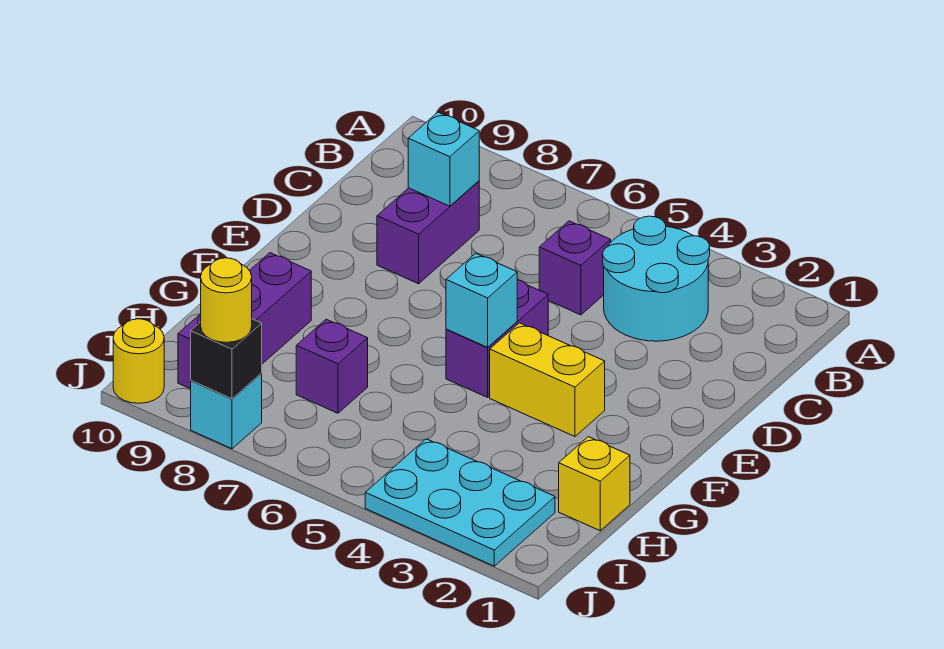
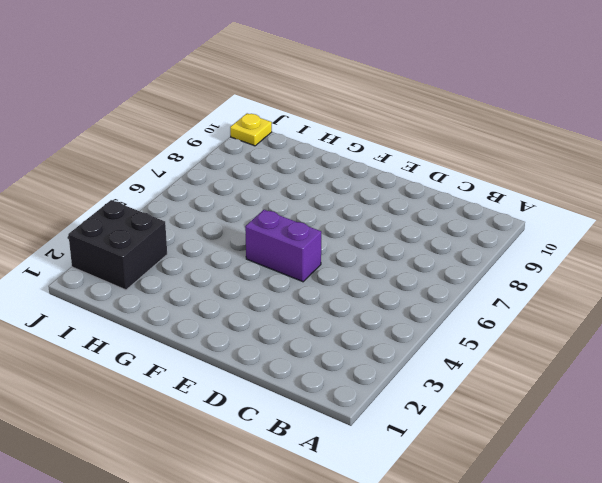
black brick I2:J3 level 1 -> cyan plate I2:J4 level 1
yellow plate J10 level 1 -> yellow round brick J10 level 1
none -> cyan round brick B3:C4 level 1
none -> purple brick C5 level 1
none -> purple brick C8:D8 level 1

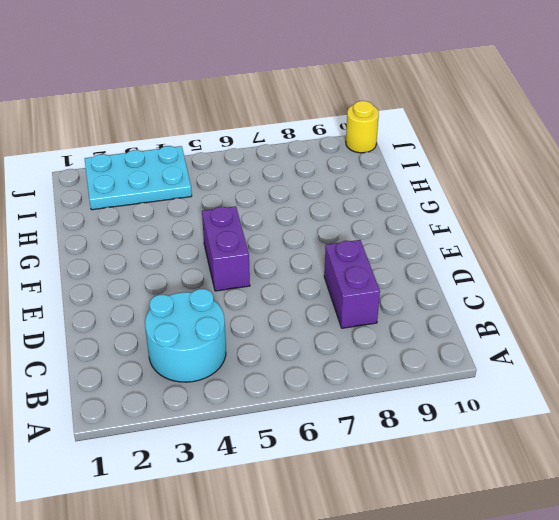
none -> purple brick C5 level 1
none -> yellow brick F3:F4 level 1
none -> purple brick G9:I9 level 1

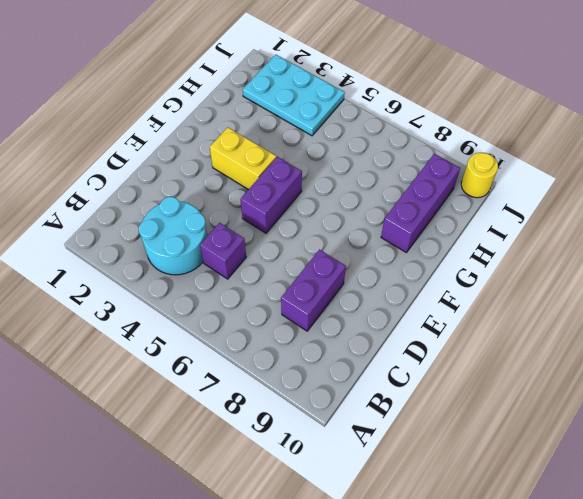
none -> yellow brick H1 level 1
none -> purple brick H7 level 1
none -> cyan brick J8 level 1

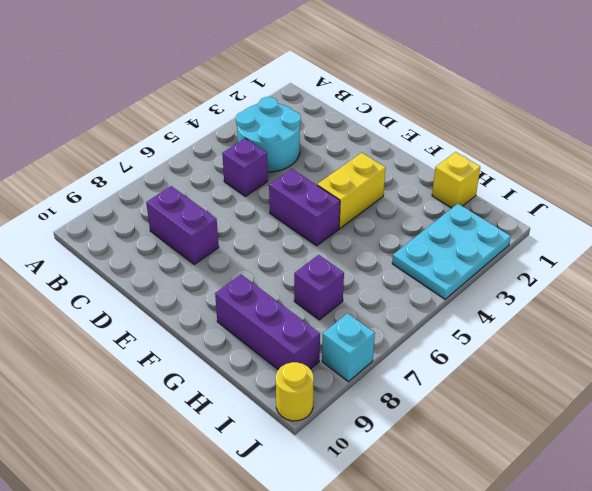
none -> cyan brick C8 level 2
none -> cyan brick F5 level 2
none -> black brick J8 level 2

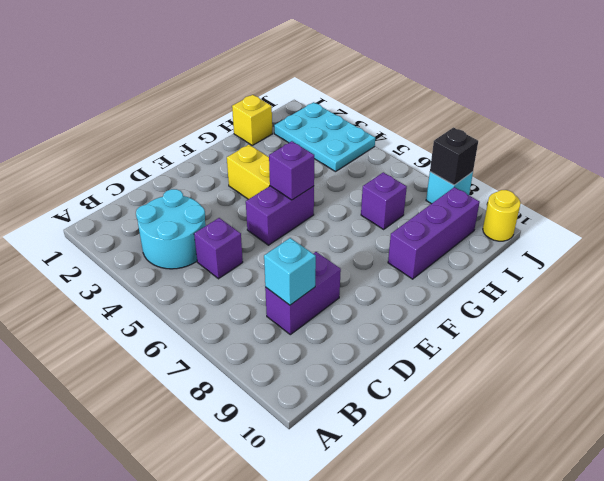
purple brick F5 level 2 -> cyan brick F5 level 2
none -> yellow round brick J8 level 3

